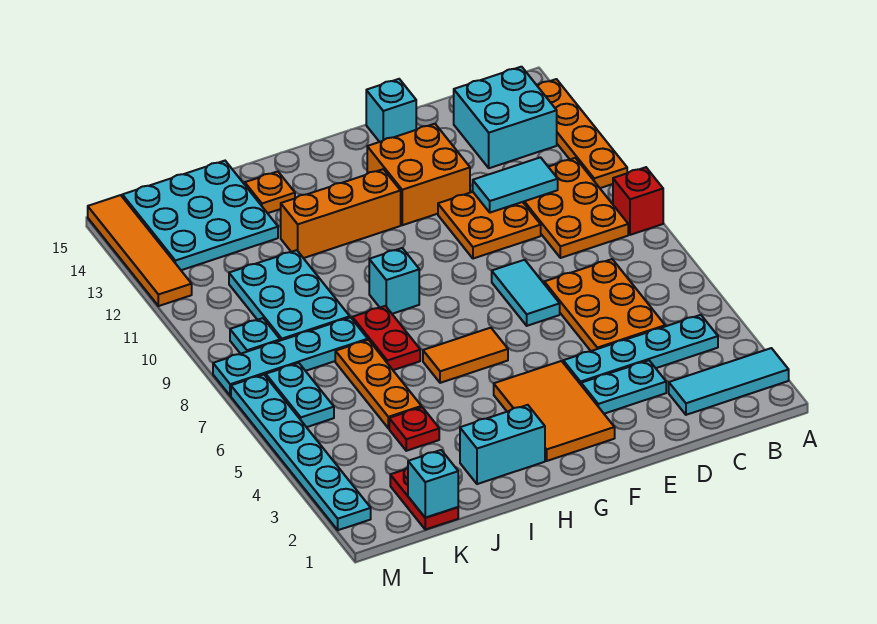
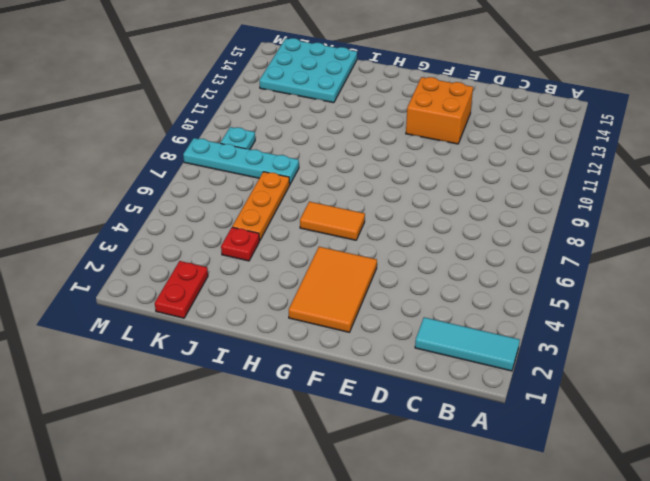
none -> red brick A9 level 1
none -> orange plate A11:A14 level 1
none -> cyan plate B4:E4 level 1
none -> orange plate B9:C11 level 1

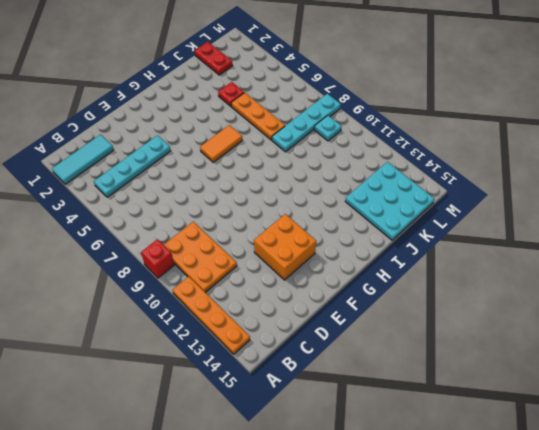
none -> cyan brick B13:C14 level 1
none -> orange plate C5:D7 level 1
none -> cyan plate D3:E3 level 1
none -> orange plate D10:E11 level 1

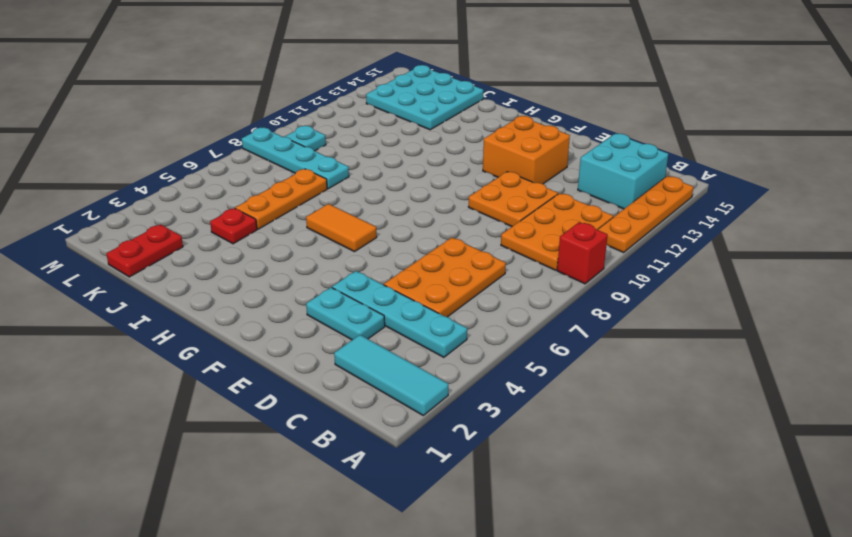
none -> cyan tile E7:E8 level 1
none -> cyan brick E15 level 1
none -> orange tile F2:G4 level 1
none -> orange brick G12:I12 level 1

